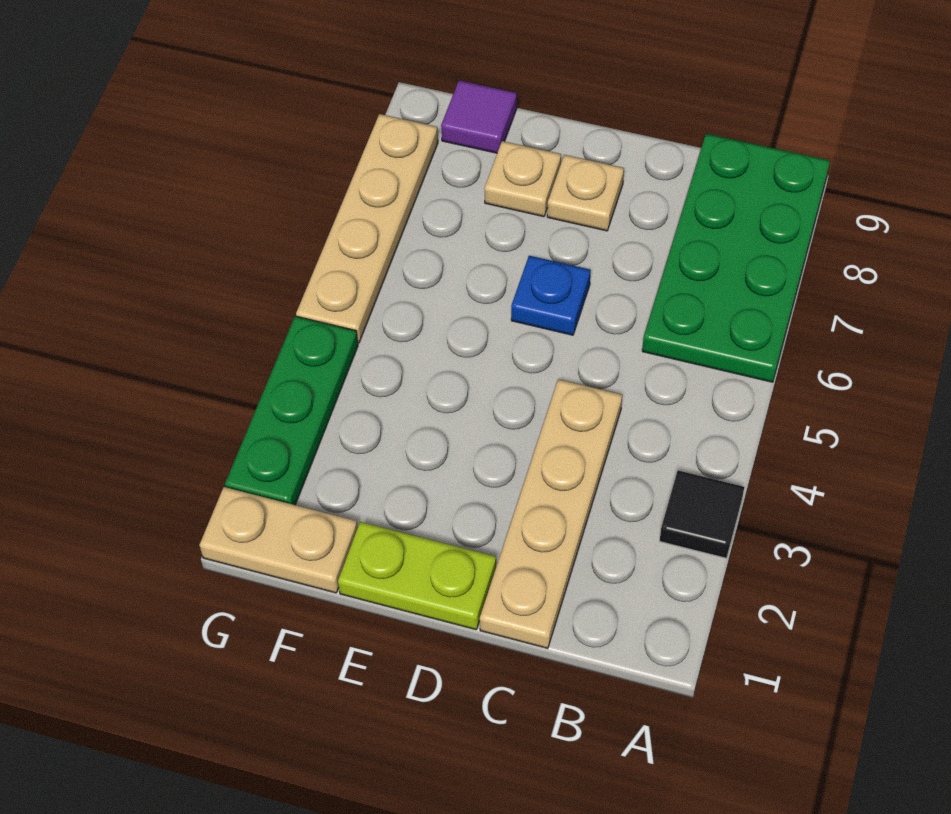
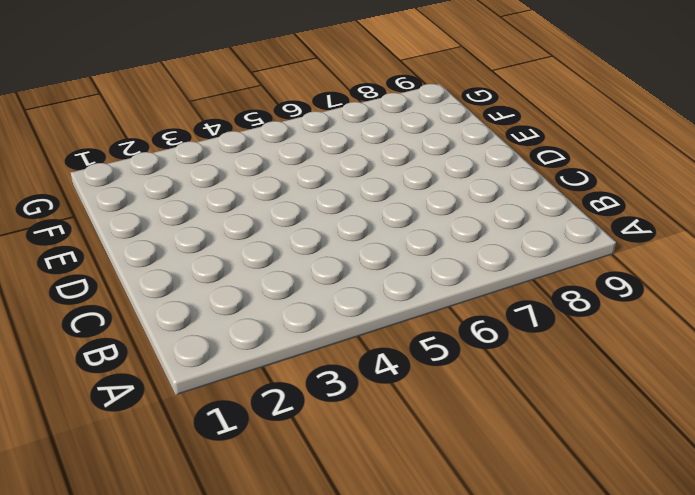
none -> black tile A3 level 1
none -> green plate A6:B9 level 1

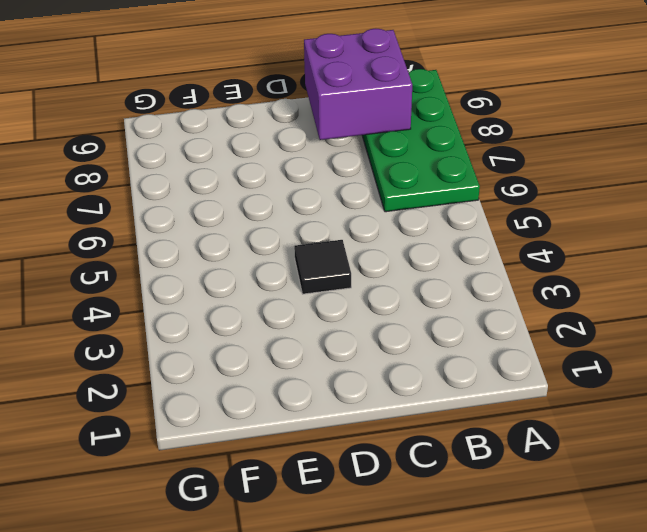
purple brick B8:C9 level 2 -> none
black tile D4 level 1 -> black tile A3 level 1
none -> tan plate C1:C4 level 1
none -> lime plate D1:E1 level 1

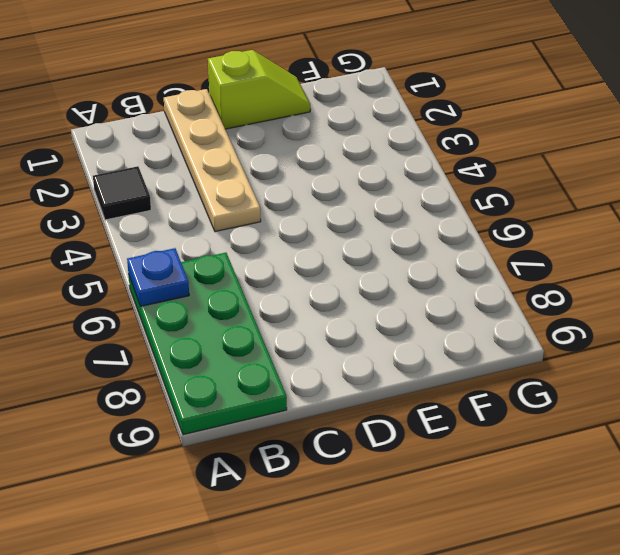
blue plate A6 level 2 -> blue plate D6 level 1
lime slope D1:E1 level 1 top D -> lime plate D1:E1 level 1
none -> tan plate D8 level 1
none -> tan plate E8 level 1

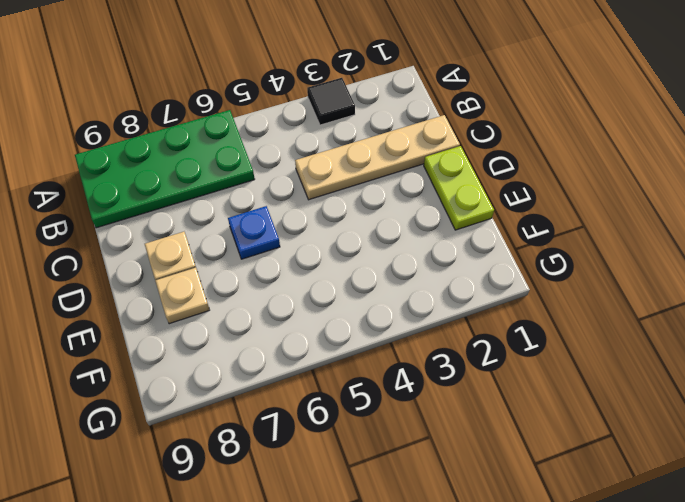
none -> tan plate F1:G1 level 1
none -> purple tile F9 level 1

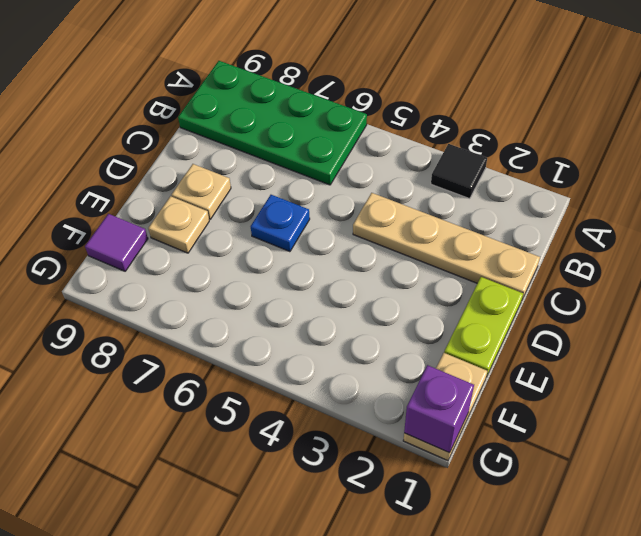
purple brick G1 level 2 -> none
none -> green plate G2:G4 level 1
none -> tan plate G5:G8 level 1

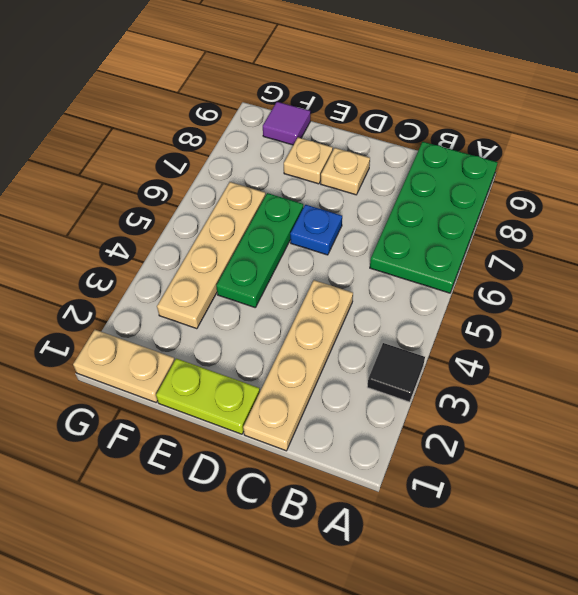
green plate E4:E6 level 1 -> green plate G2:G4 level 1
tan plate F3:F6 level 1 -> tan plate G5:G8 level 1

